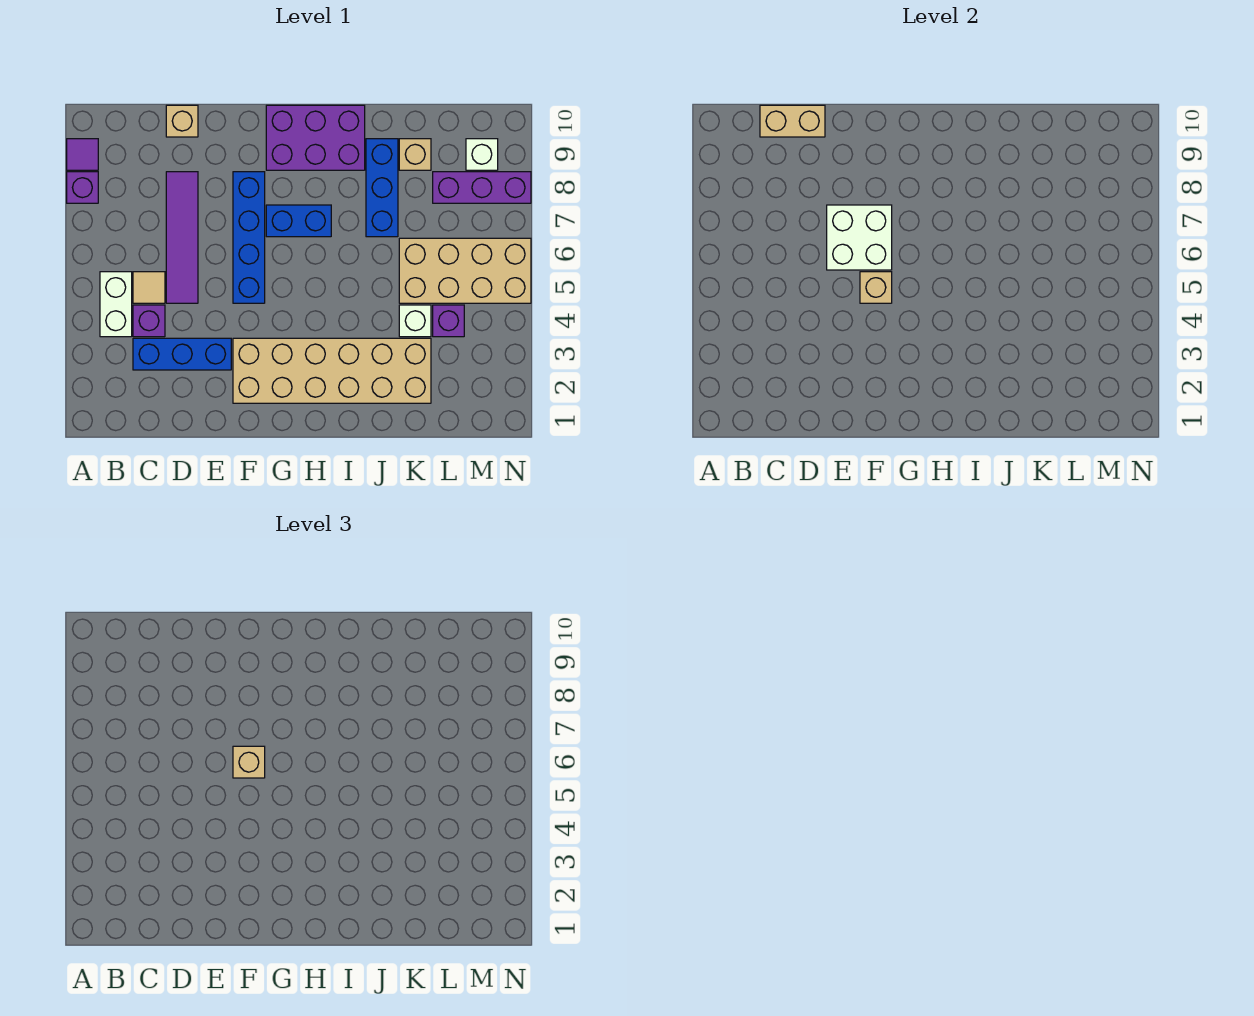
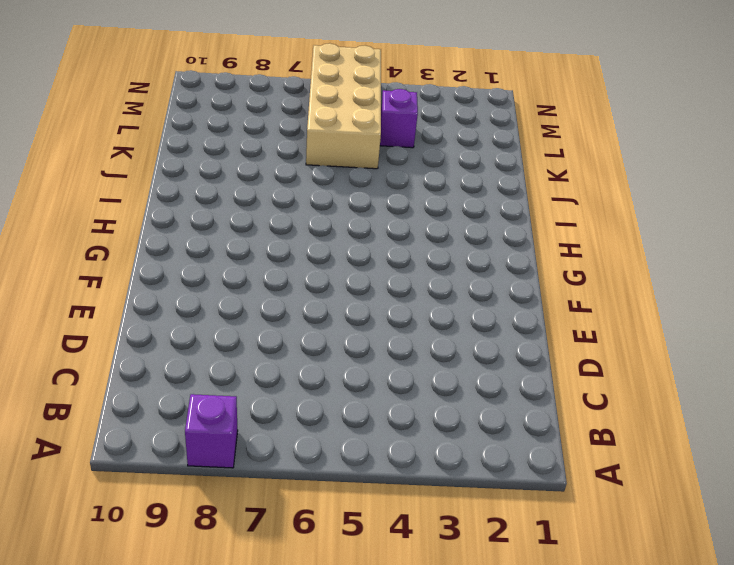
none -> purple tile A9 level 1
none -> white brick B4:B5 level 1
none -> blue brick C3:E3 level 1

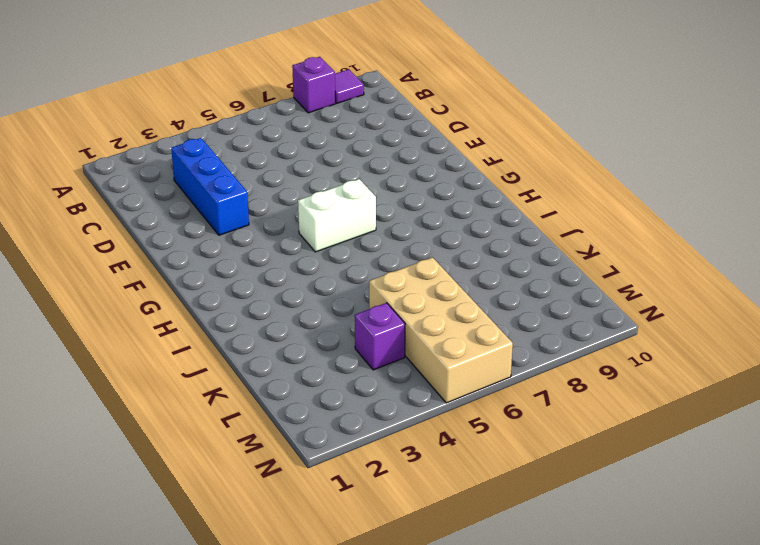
white brick G5:G6 level 1 -> white brick B4:B5 level 1
none -> purple brick C4 level 1
none -> tan tile C5 level 1
none -> purple tile D5:D8 level 1

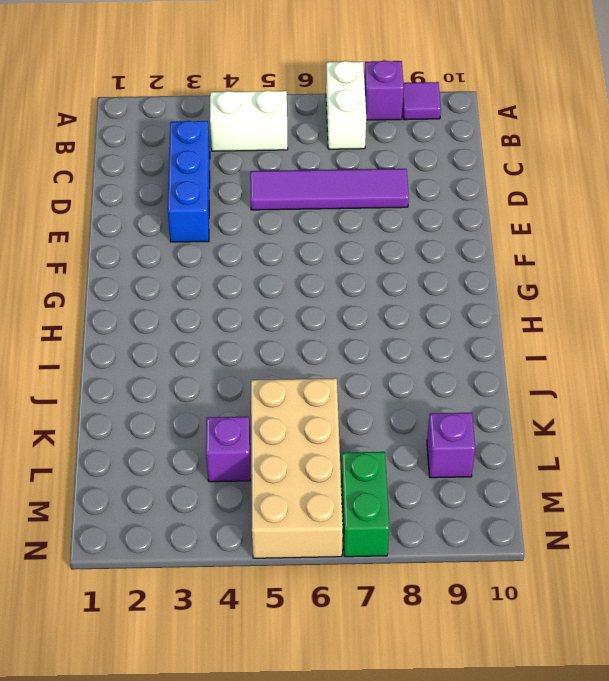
white brick A7:B7 level 1 -> none
purple brick L9 level 1 -> purple brick C4 level 1
green brick M7:N7 level 1 -> none
none -> tan tile C5 level 1
none -> tan brick D10 level 1
none -> tan brick F2:K3 level 1

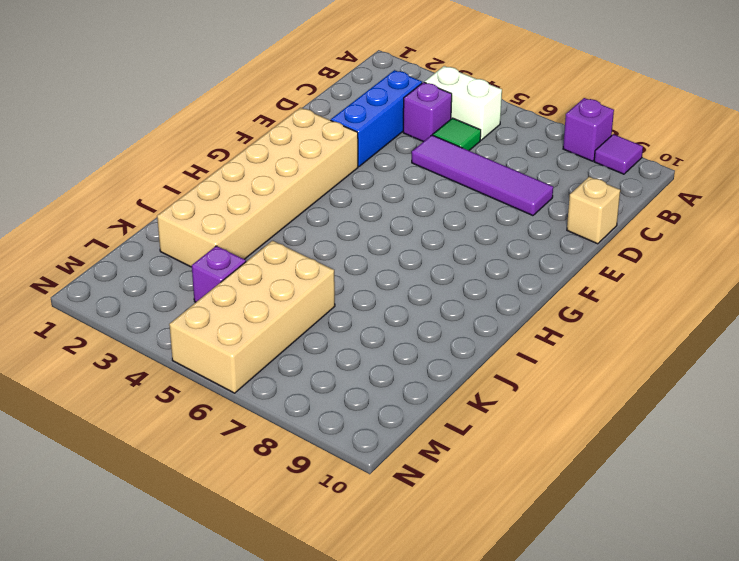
green tile C5 level 1 -> tan tile C5 level 1
none -> blue brick F5:F8 level 1
none -> blue brick G7:H7 level 1
none -> purple brick G9:I10 level 1

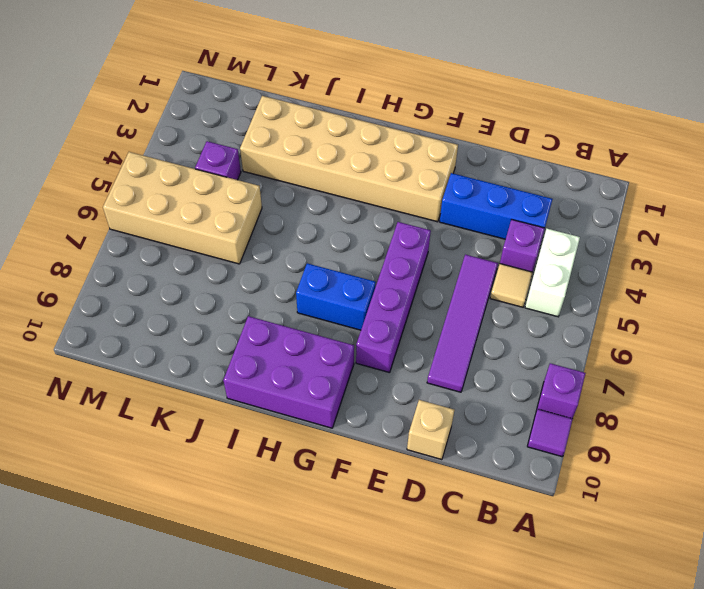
purple brick F5:F8 level 1 -> blue brick F5:F8 level 1
none -> blue brick J7:J9 level 1
none -> white brick K4 level 1
none -> tan brick K9 level 1

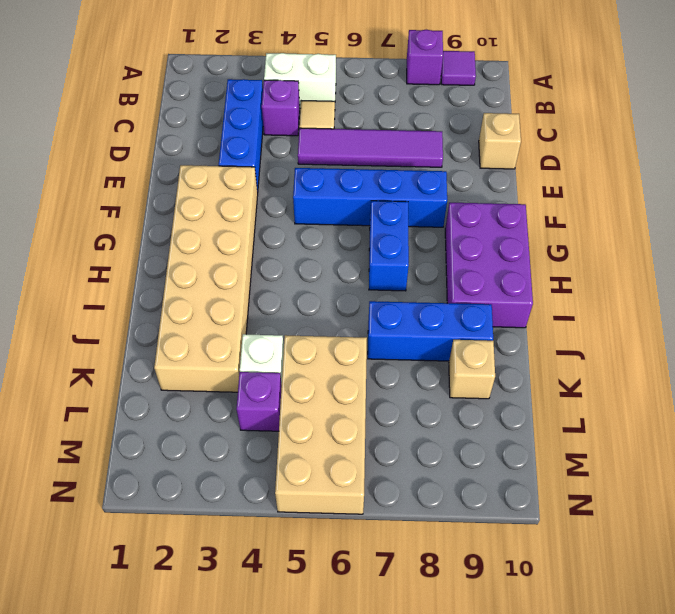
none -> purple brick L8:N8 level 1
none -> white brick M9 level 1
none -> tan brick C10:D10 level 2

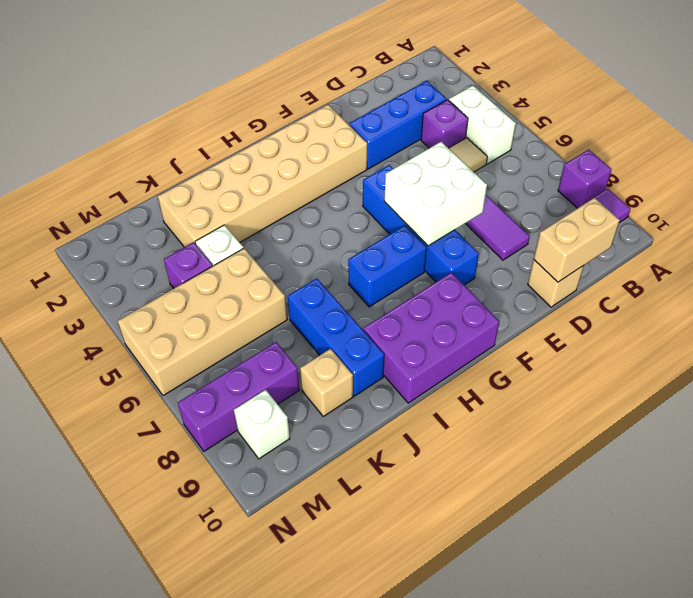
none -> tan brick F5 level 2
none -> tan brick F6 level 3

